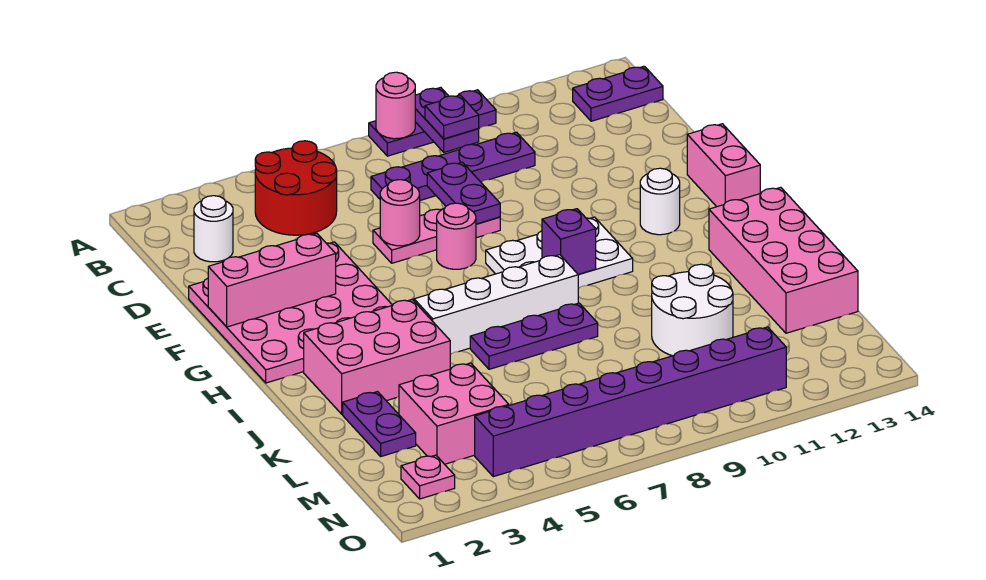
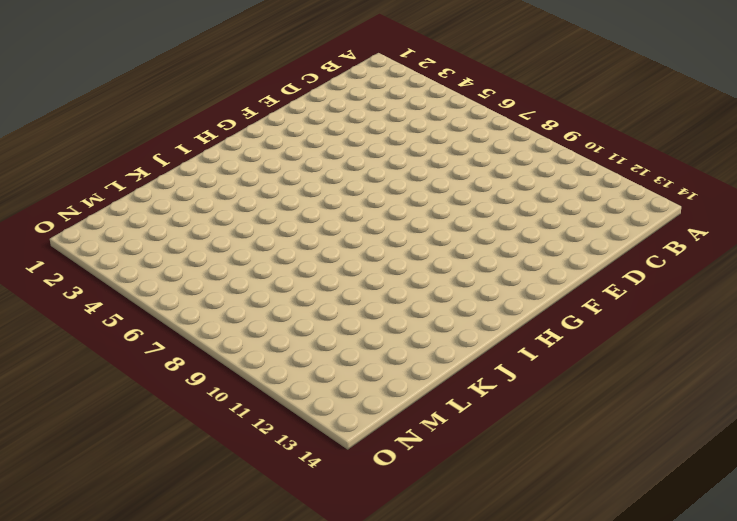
none -> purple plate A8:A10 level 1
none -> red round brick B4:C5 level 1
none -> purple plate B13:B14 level 1

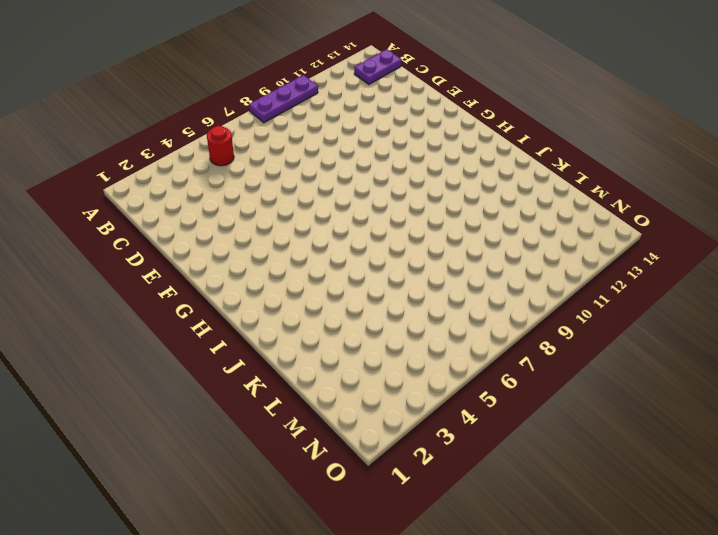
red round brick B5 level 1 -> red round brick B4:C5 level 1
none -> white round brick C2 level 1
none -> purple plate C7:C10 level 1
none -> pink plate E1:H4 level 1

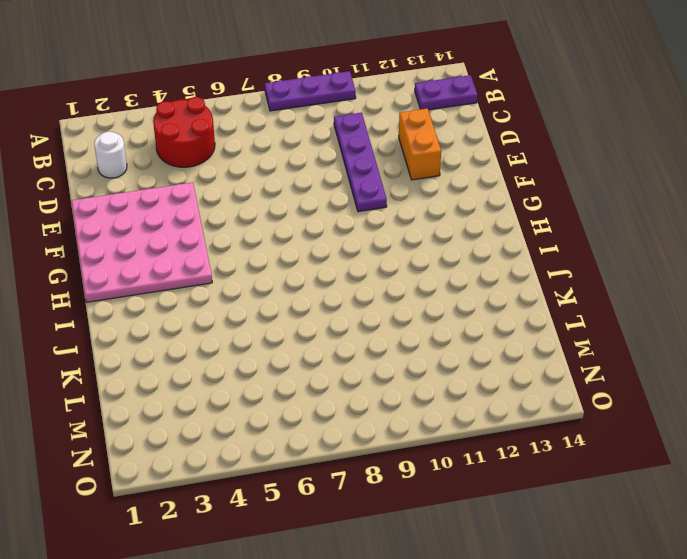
purple plate C10:F10 level 1 -> purple plate C7:C10 level 1
orange brick D12:E12 level 1 -> none
none -> pink plate E6:E8 level 1
none -> pink round brick F7 level 1
none -> pink brick F14:G14 level 1

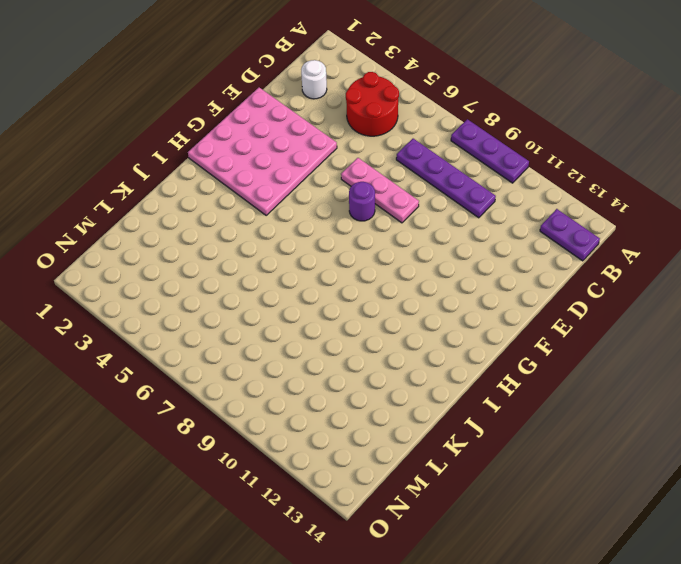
purple round brick F7 level 1 -> pink round brick F7 level 1
none -> pink brick F14:G14 level 1
none -> white plate G8:H10 level 1
none -> white round brick G12 level 1

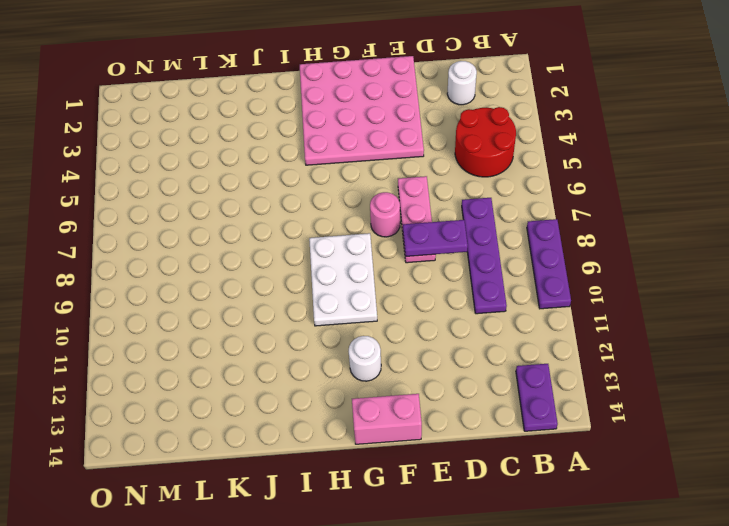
none -> pink brick I2:J4 level 1
none -> white brick I5:I8 level 1
none -> pink brick I13:L14 level 1

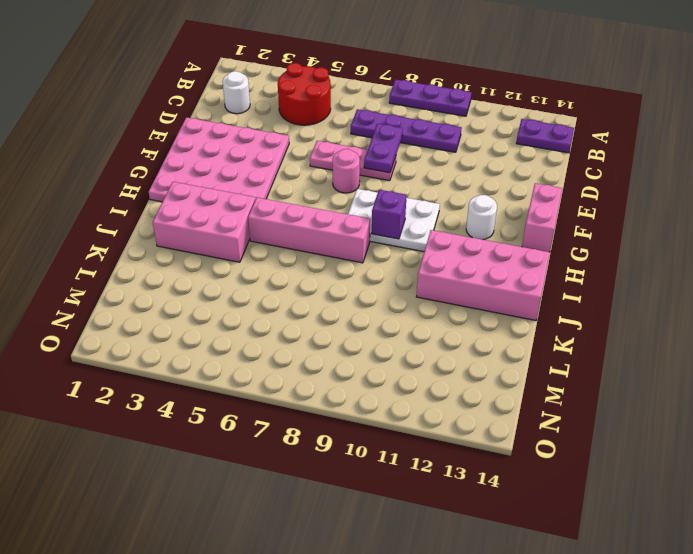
pink brick I5:I8 level 1 -> white brick I5:I8 level 1
pink brick I11:J14 level 1 -> pink brick I13:L14 level 1
none -> purple plate J6:J8 level 1
none -> purple plate K2:L2 level 1
none -> white round brick K10:L11 level 1

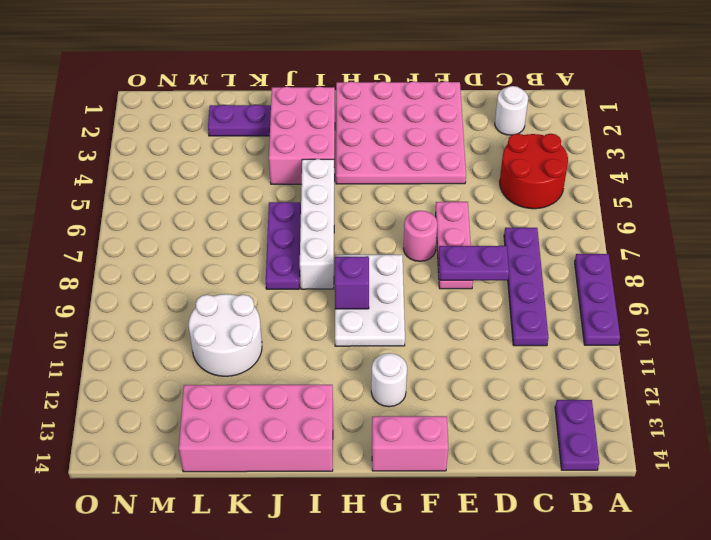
none -> pink brick L3:M4 level 1
none -> pink plate N2 level 1
none -> purple brick N4:N11 level 1

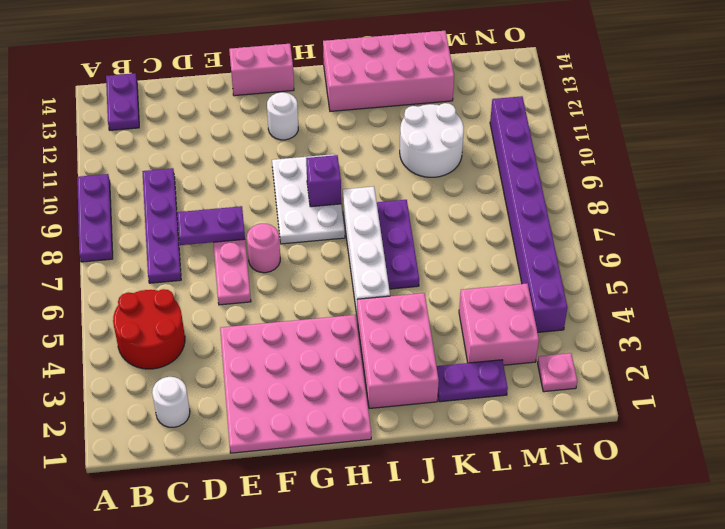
none -> pink round brick A8 level 2
none -> purple plate A9:B9 level 2
none -> pink round brick E6 level 2

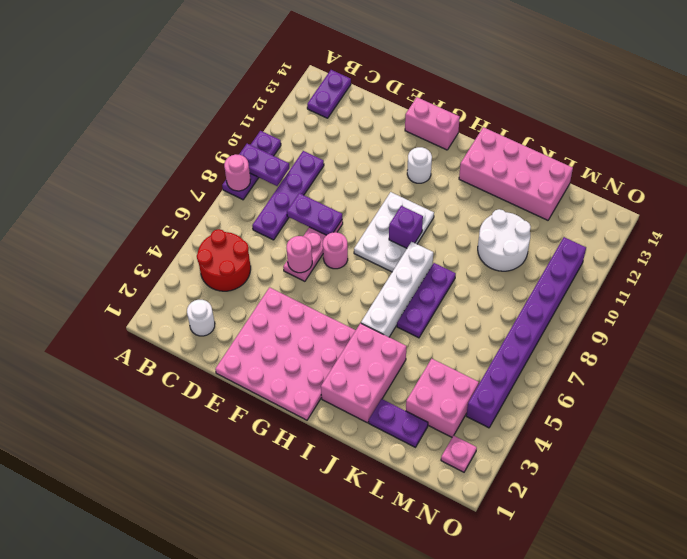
none -> pink brick F1:F3 level 2
none -> purple plate B9 level 3

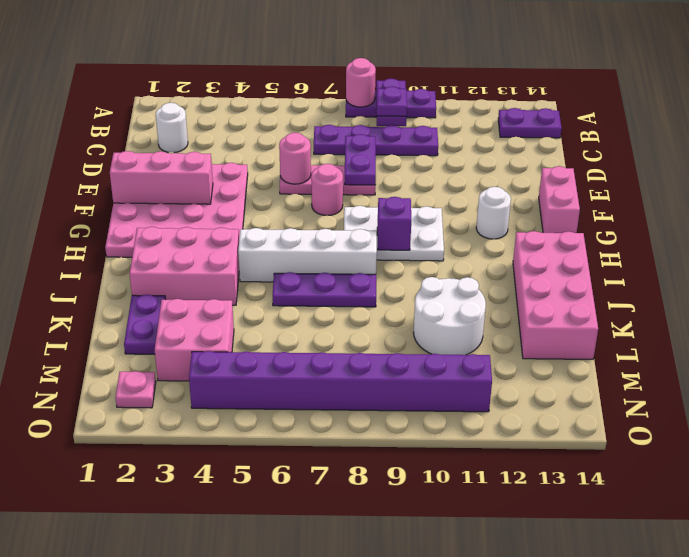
none -> red round brick B4:C5 level 1

